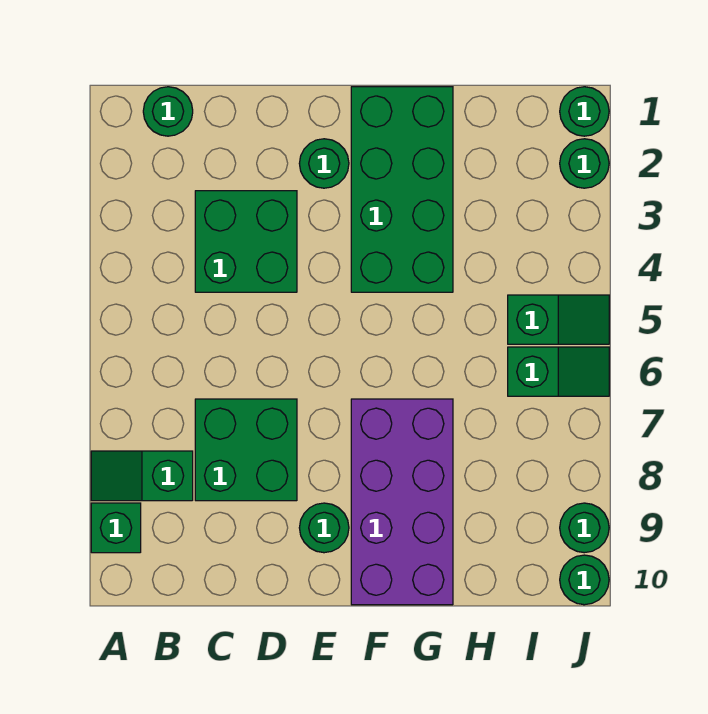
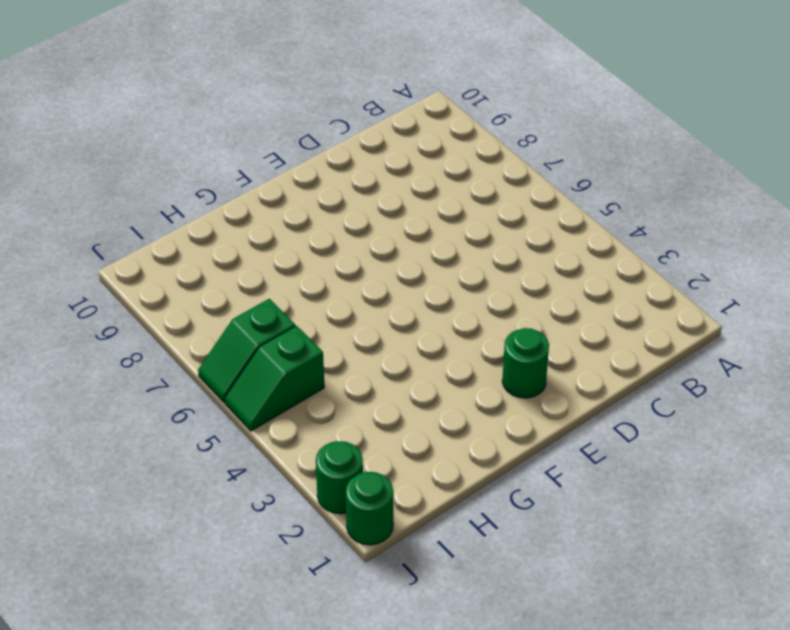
none -> green slope A8:B8 level 1 top B
none -> green brick A9 level 1
none -> green round brick B1 level 1

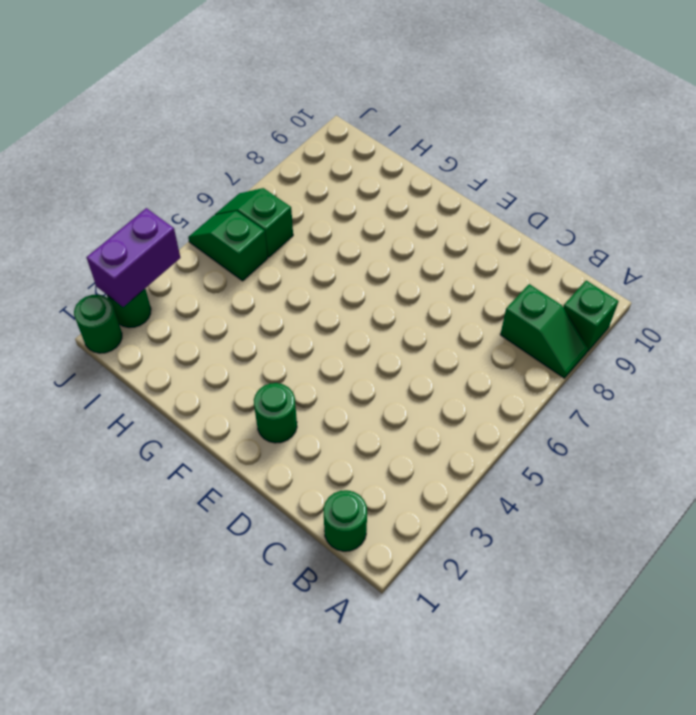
purple brick J2:J3 level 2 -> none
none -> green brick C3:D4 level 1
none -> green brick C7:D8 level 1
none -> green round brick E9 level 1

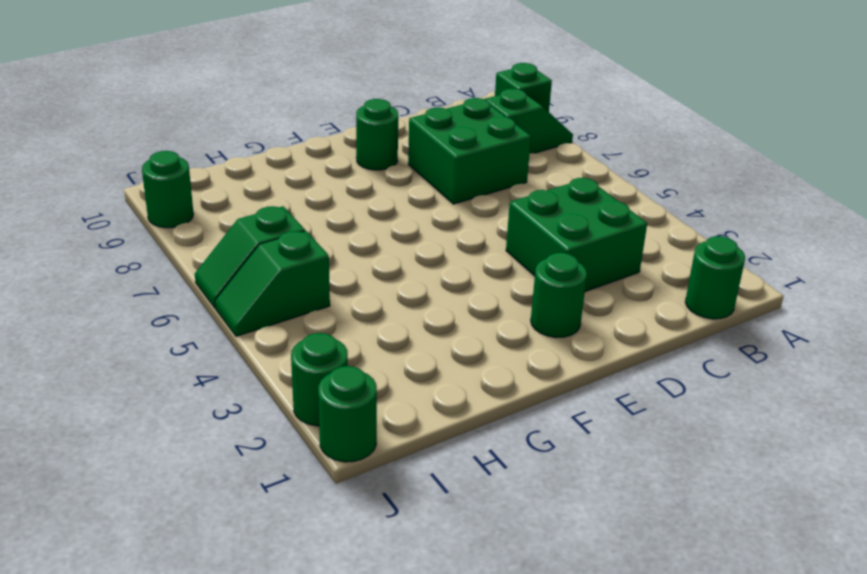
none -> green brick F1:G4 level 1
none -> purple brick F7:G10 level 1
none -> green round brick J10 level 1

